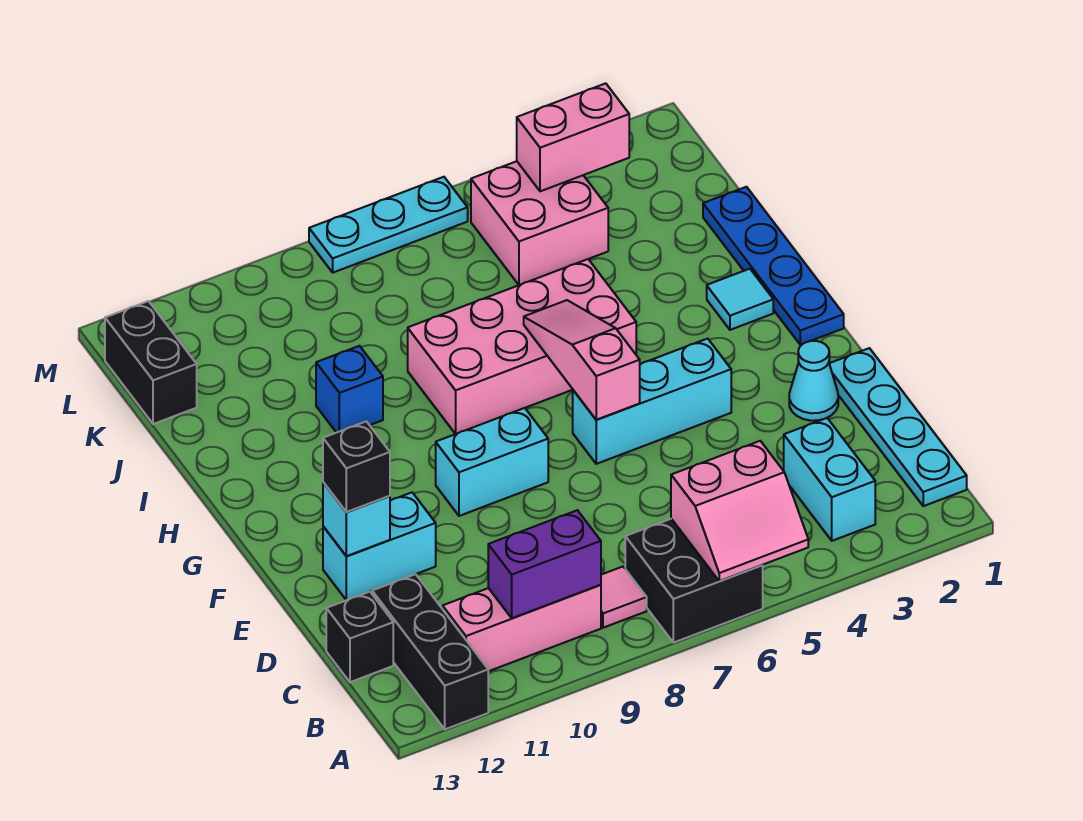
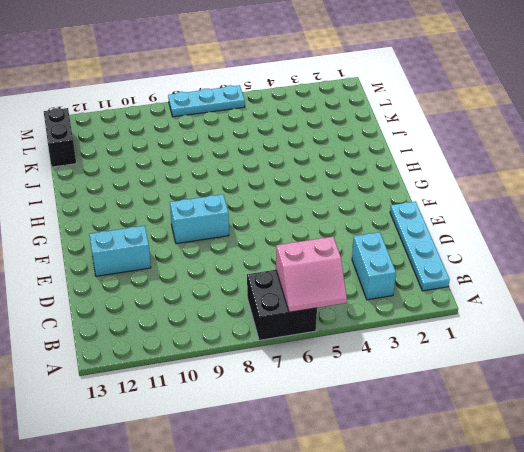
none -> black brick A12:C12 level 1
none -> pink tile B8 level 1
none -> pink brick B9:B11 level 1

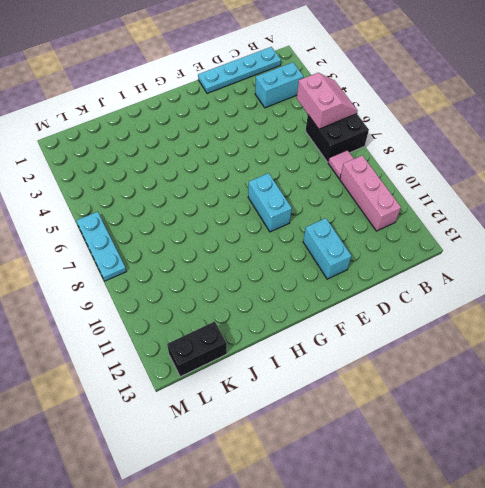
none -> black brick A12:C12 level 1
none -> black brick C13 level 1
none -> cyan cone E2 level 1

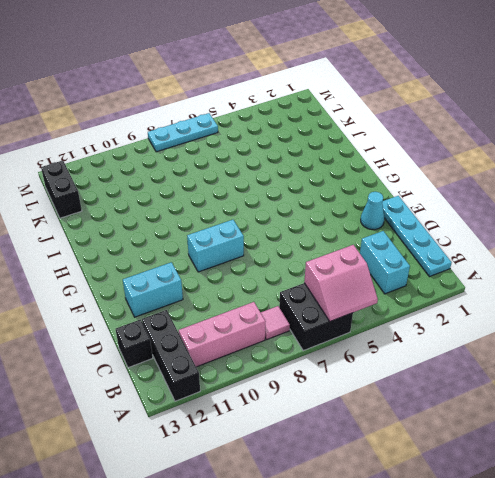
none -> cyan brick F4:F6 level 1
none -> blue plate G1:J1 level 1
none -> cyan tile H2 level 1

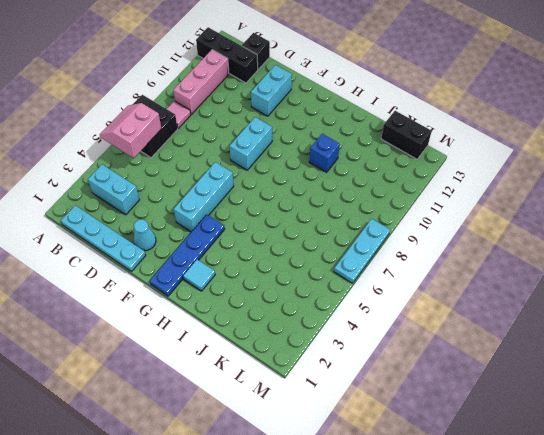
blue plate G1:G4 level 1 -> blue plate G1:J1 level 1
none -> pink brick H5:I8 level 1
none -> pink brick K4:L5 level 1
none -> purple brick B9:B10 level 2

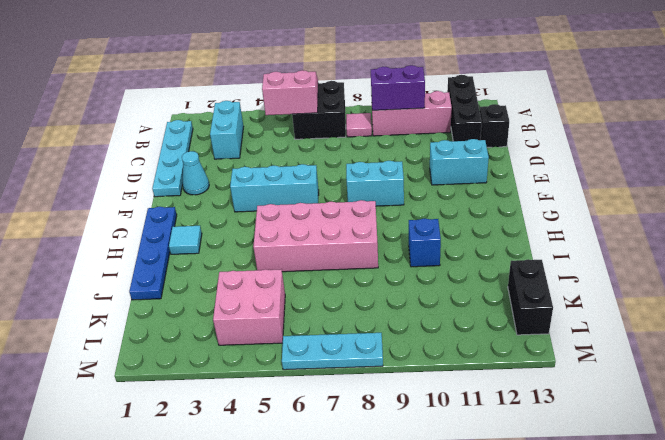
none -> cyan brick E12 level 2
none -> pink slope F6:H6 level 2 top F
none -> pink brick L3:L4 level 2

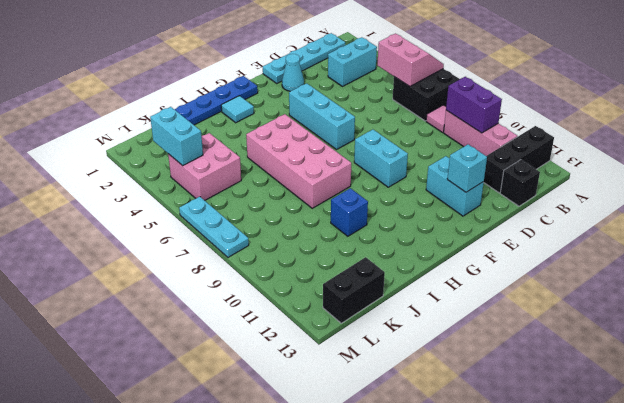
cyan brick L3:L4 level 2 -> pink brick L3:L4 level 2
none -> pink slope F6:H6 level 2 top F
none -> black brick E12 level 3

